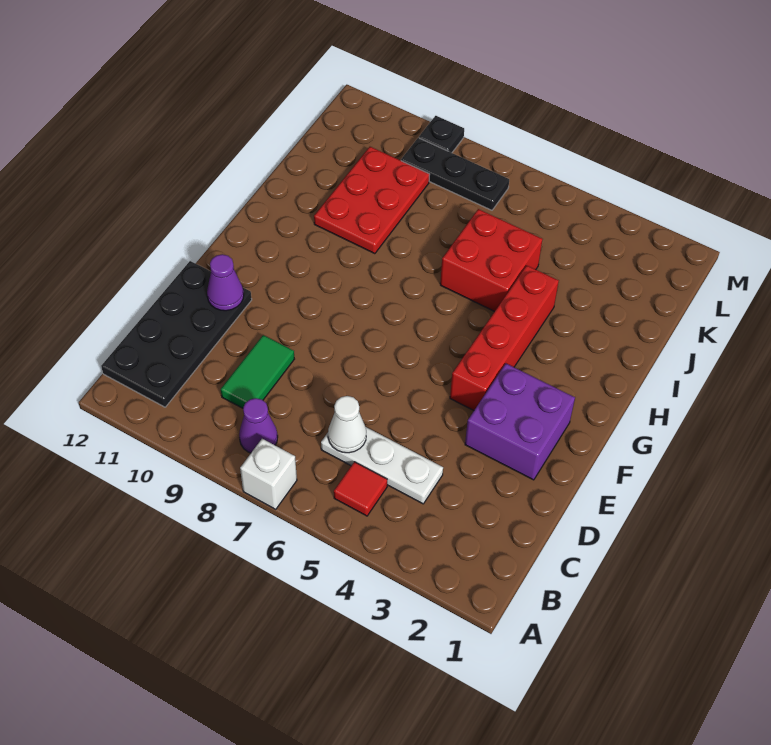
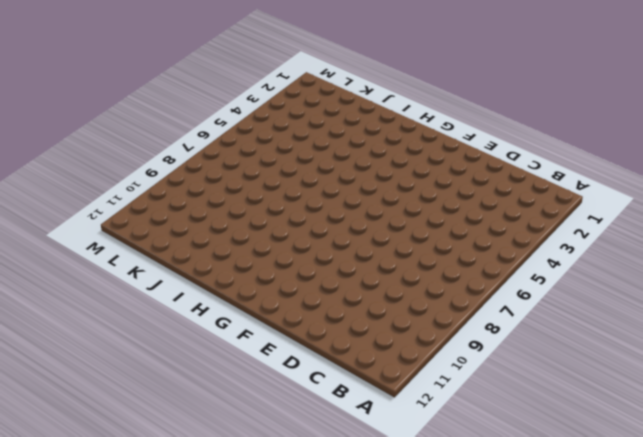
none -> white brick A7 level 1
none -> red tile B5 level 1
none -> purple cone B8 level 1

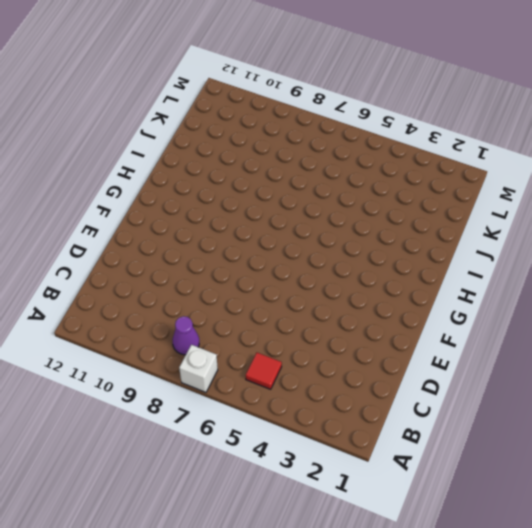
none -> black plate B11:E12 level 1
none -> white plate C4:C6 level 1
none -> green tile C9:D9 level 1

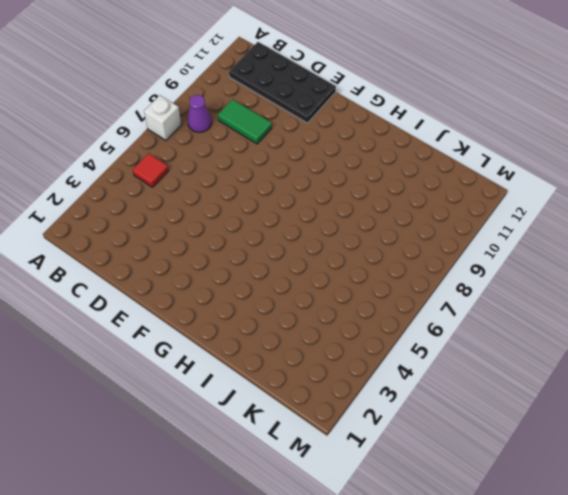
none -> white plate C4:C6 level 1
none -> purple brick E2:F3 level 1
none -> red brick F4:I4 level 1

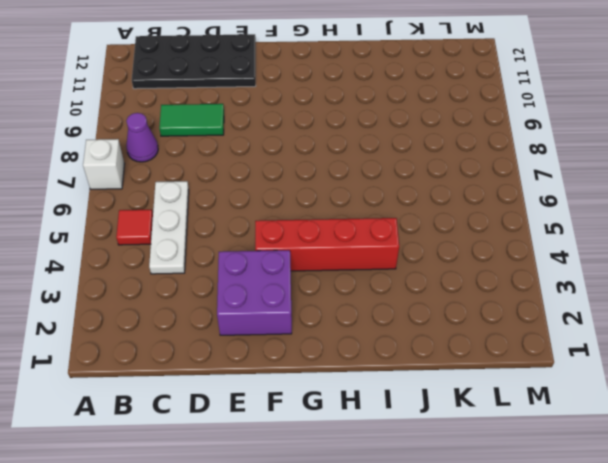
none -> red brick I5:J6 level 1
none -> red plate I9:K10 level 1
none -> black plate L7:L9 level 1

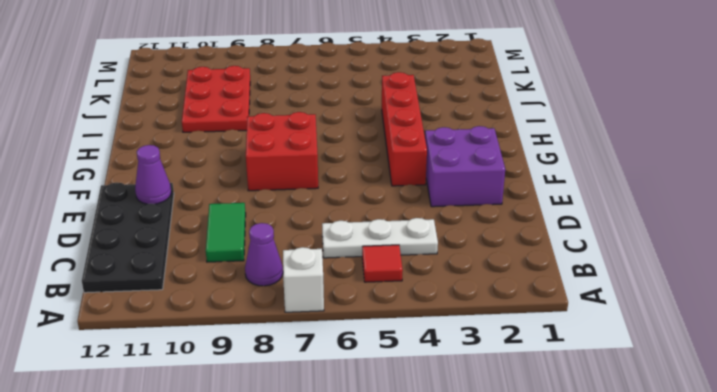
red brick F7:G8 level 1 -> red brick I5:J6 level 1
none -> black plate L7:L9 level 1
none -> black plate M9 level 1
none -> white cone C6 level 2

